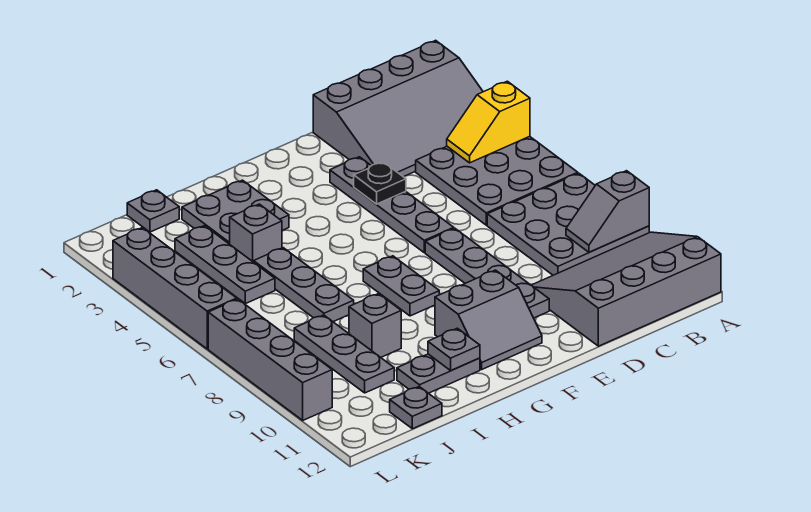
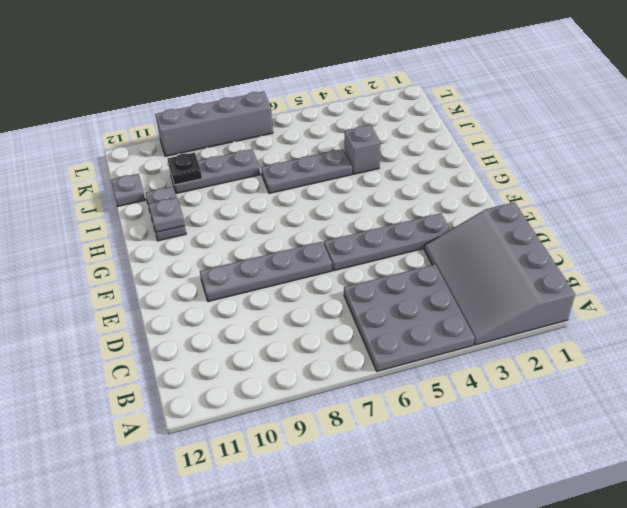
black plate J10 level 2 -> black plate E4 level 2
none -> grey plate A7:C9 level 1
none -> grey slope A10:D12 level 1 top 12
none -> grey slope F10:G11 level 1 top 10

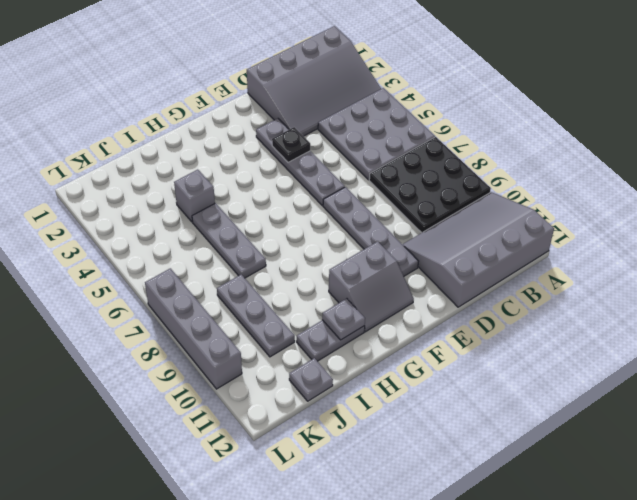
black plate A7:C9 level 1 -> grey plate A7:C9 level 1
none -> grey plate G7:G8 level 1
none -> grey plate H2:I3 level 1
none -> grey brick I9 level 1

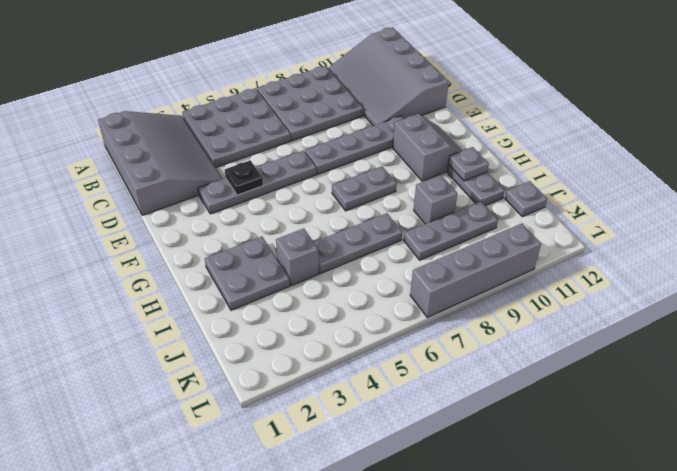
none -> grey plate J1 level 1
none -> grey plate J3:J5 level 1
none -> grey brick L3:L6 level 1

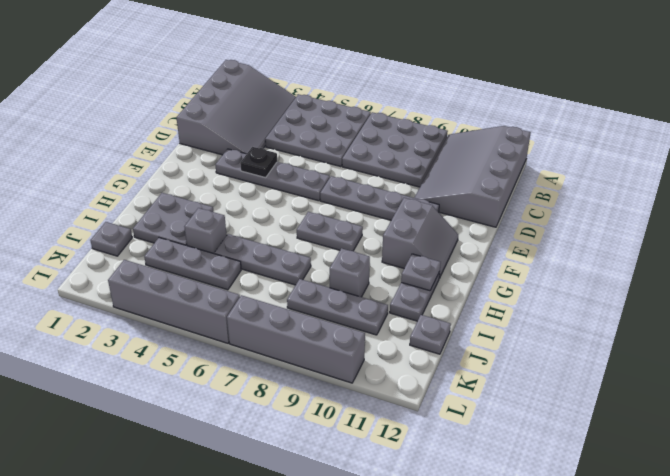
none -> yellow slope A4:B4 level 2 top A
none -> grey slope A9:B9 level 2 top A

